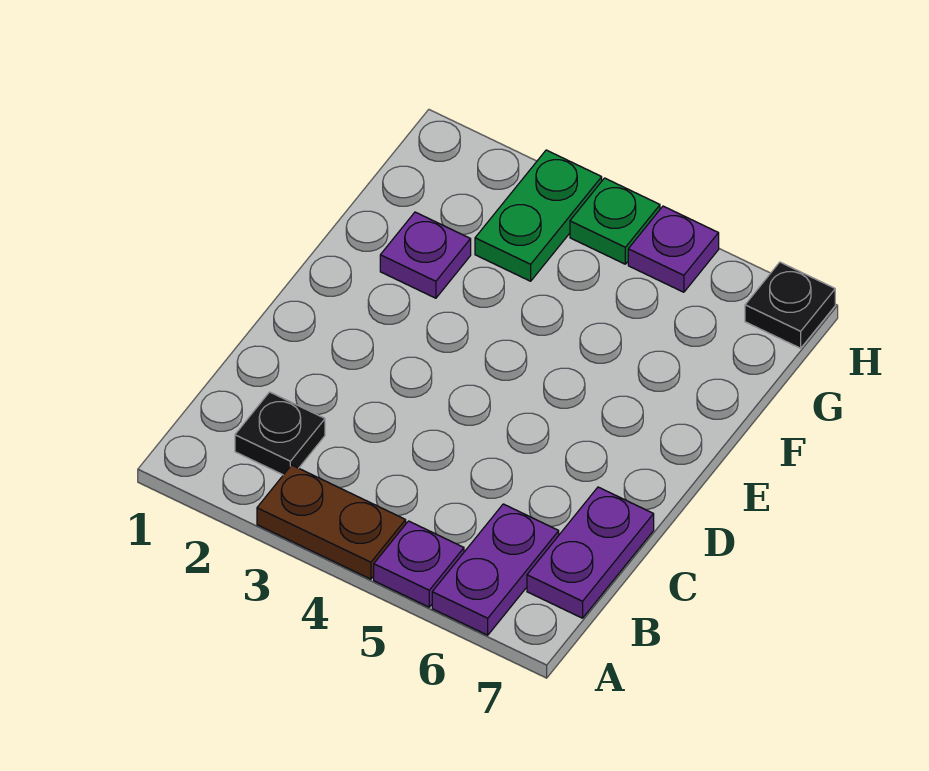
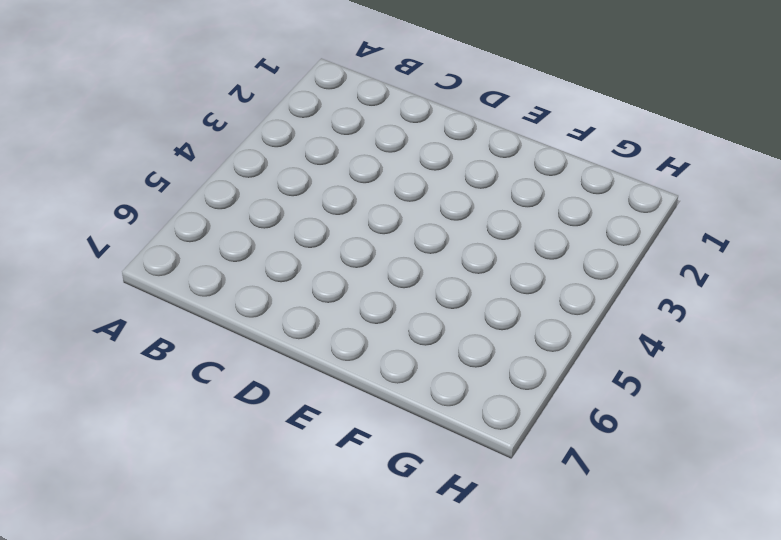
none -> brown plate A3:A4 level 1
none -> purple plate A5 level 1

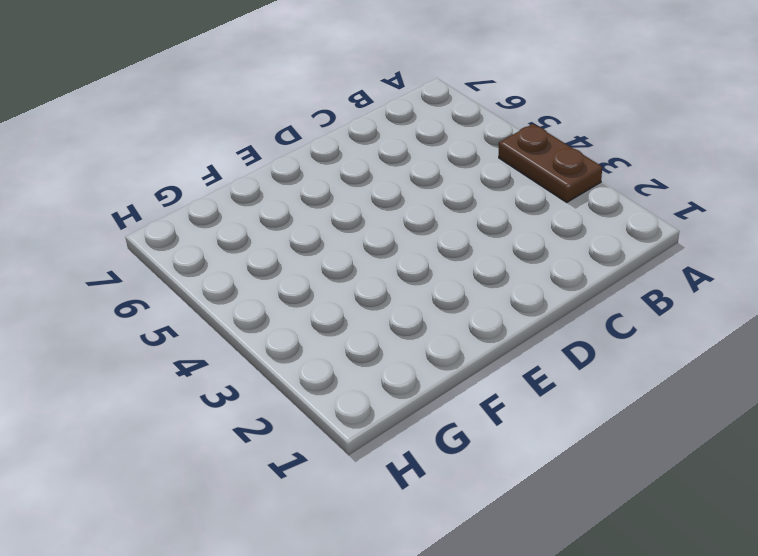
none -> purple plate A5 level 1
none -> purple plate A6:B6 level 1

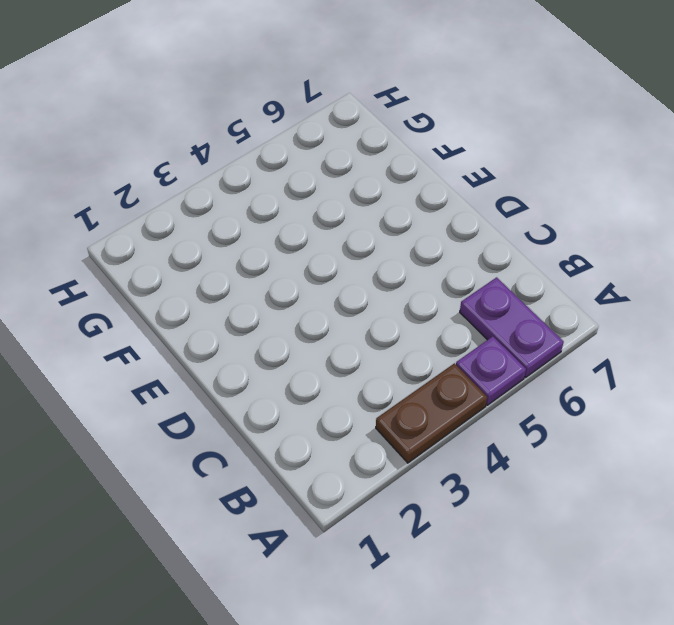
none -> black plate B2 level 1
none -> purple plate B7:C7 level 1

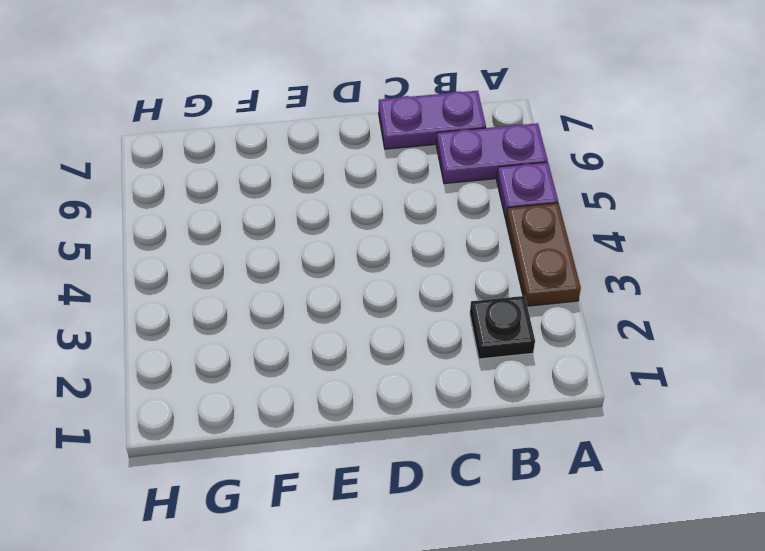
none -> purple plate F2 level 1
none -> green plate G3:H3 level 1

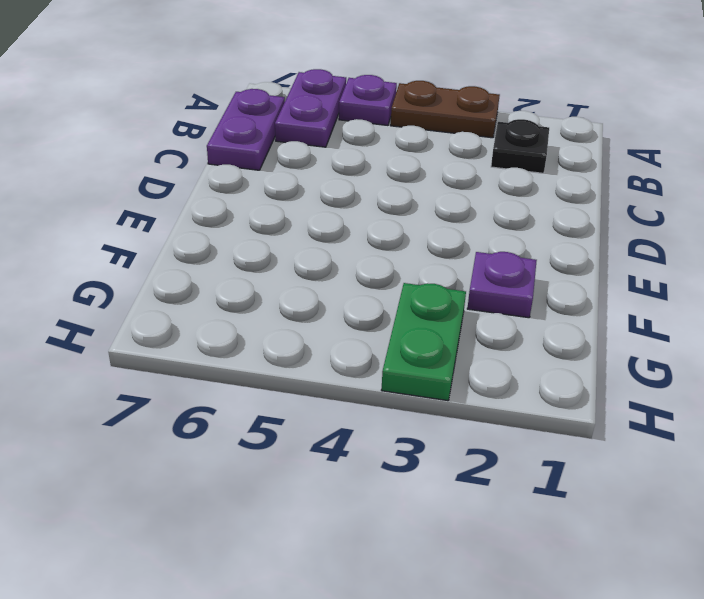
none -> green plate H4 level 1
none -> purple plate H5 level 1

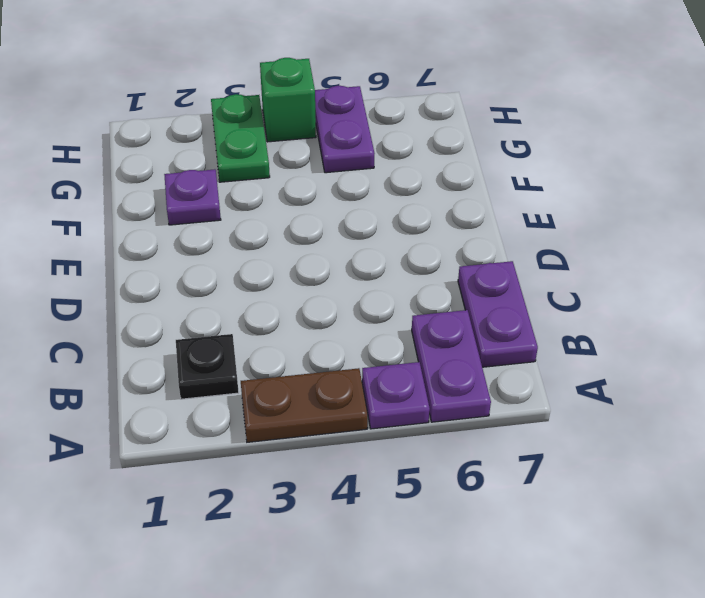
purple plate G5:H5 level 1 -> purple plate H5 level 1
green brick H4 level 1 -> green plate H4 level 1
none -> black plate H7 level 1

